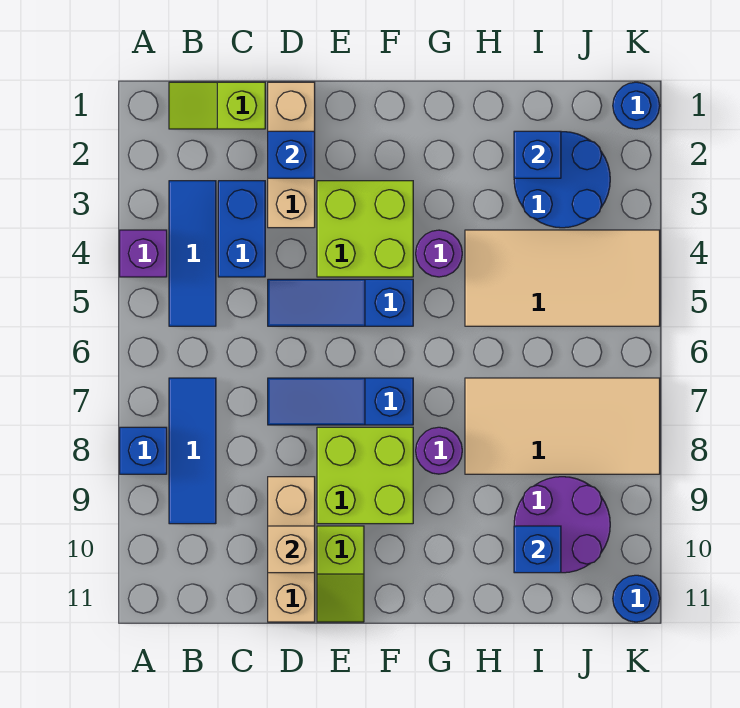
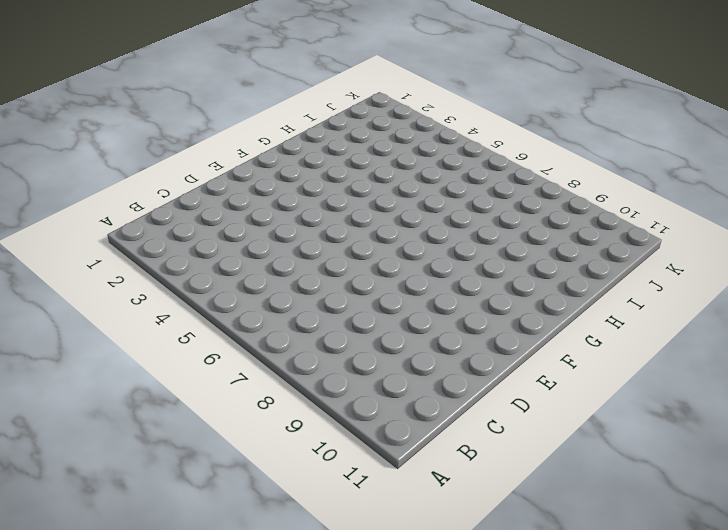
none -> purple brick A4 level 1
none -> blue brick A8 level 1
none -> lime slope B1:C1 level 1 top C

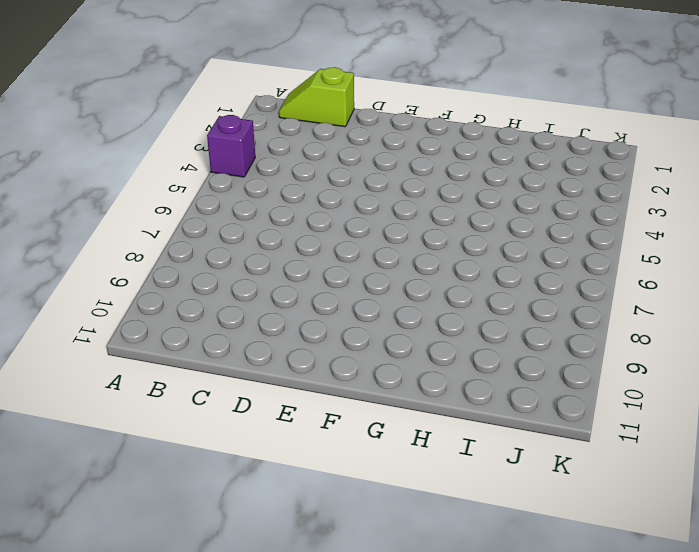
none -> blue brick A8 level 1
none -> blue tile B3:B5 level 1
none -> blue tile B7:B9 level 1

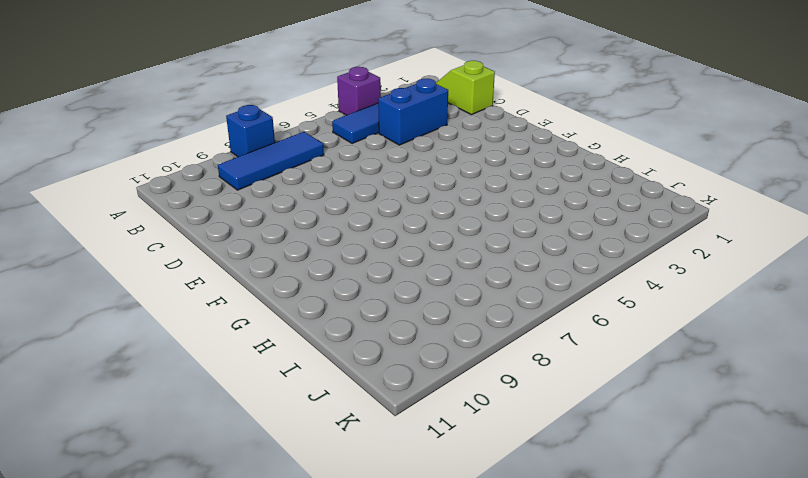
none -> tan brick D1:D3 level 1
none -> blue slope D5:F5 level 1 top F
none -> blue slope D7:F7 level 1 top F

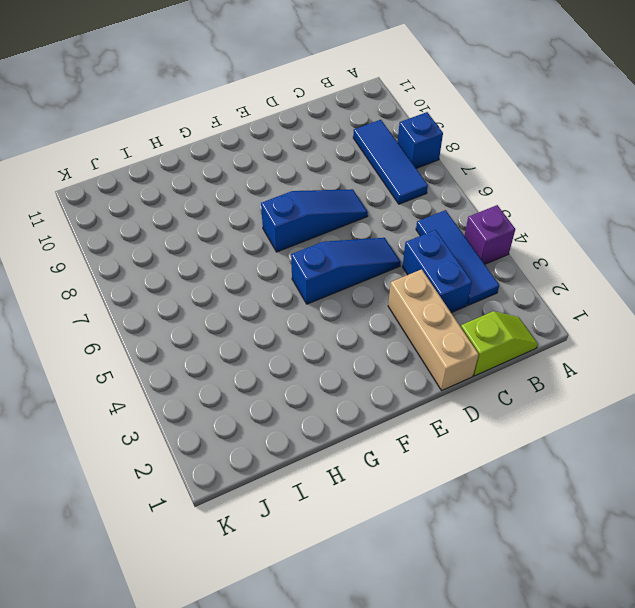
none -> tan brick D9:D11 level 1
none -> lime brick E3:F4 level 1
none -> lime brick E8:F9 level 1

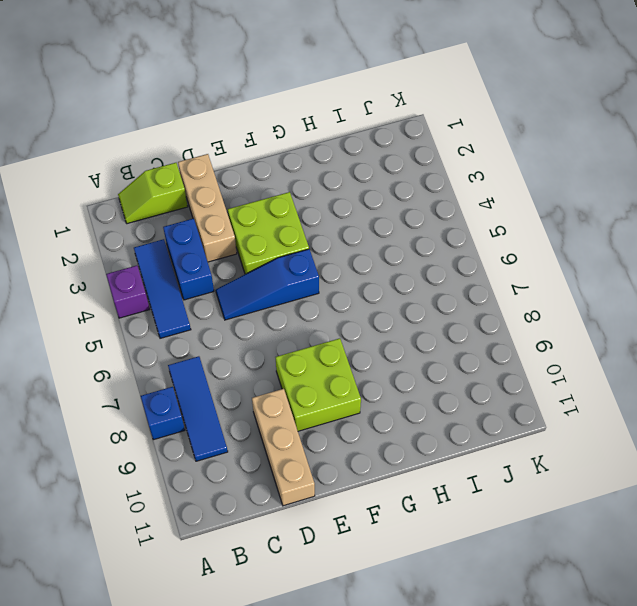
none -> blue slope D7:F7 level 1 top F
none -> lime slope E10:E11 level 1 top 10
none -> purple round brick G4 level 1

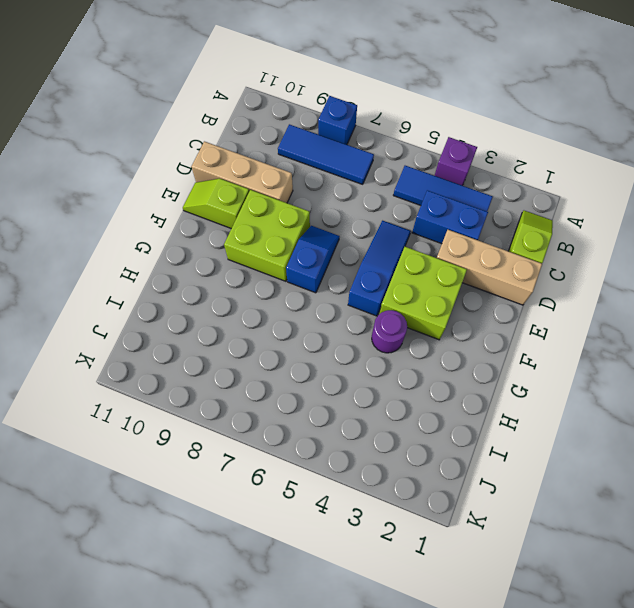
blue slope E7:F7 level 1 top F -> blue slope D7:F7 level 1 top F
none -> purple round brick G8 level 1
none -> tan tile H4:K5 level 1
none -> tan tile H7:K8 level 1

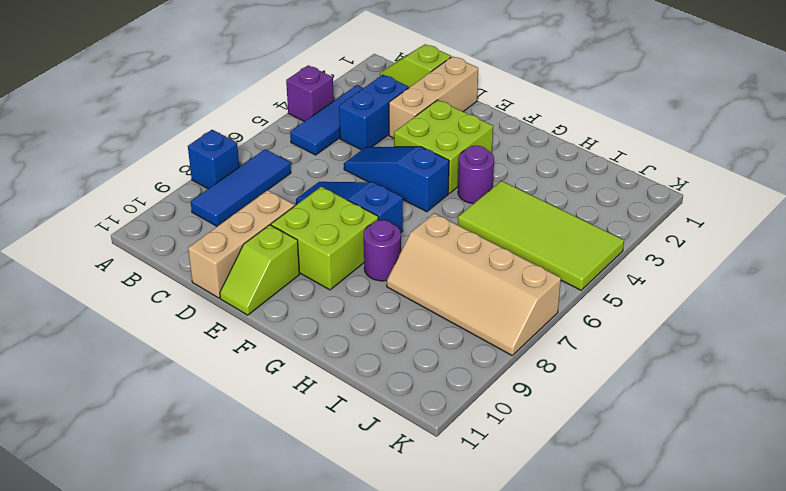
lime tile H4:K5 level 1 -> tan tile H4:K5 level 1
tan slope H7:K8 level 1 top 7 -> tan tile H7:K8 level 1
none -> blue round brick I2:J3 level 1
none -> purple round brick I9:J10 level 1
none -> blue round brick K1 level 1

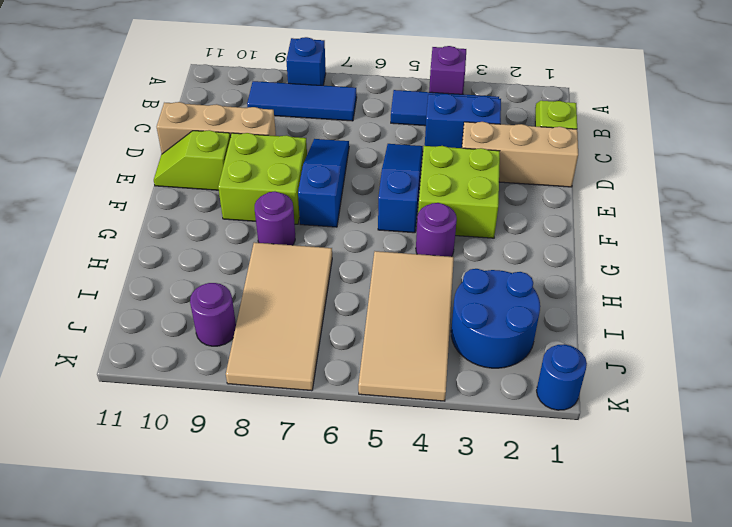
purple round brick J9 level 1 -> purple round brick I9:J10 level 1
none -> blue round brick K11 level 1
none -> blue brick D2 level 2
none -> tan brick D10 level 2

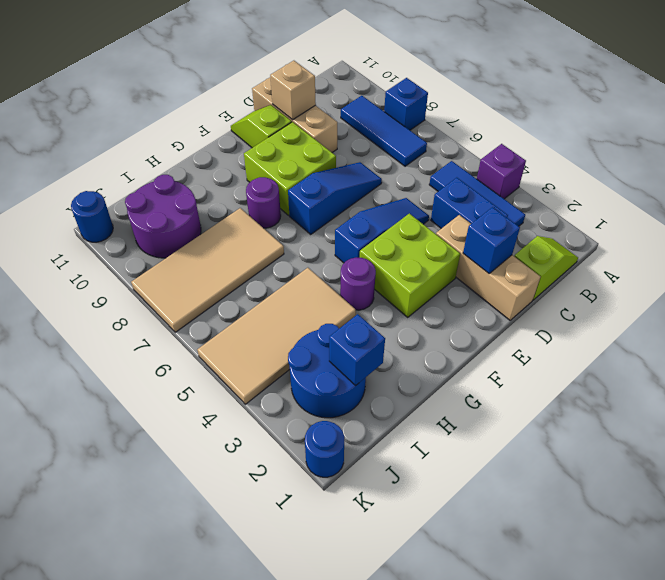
none -> blue brick I10 level 2

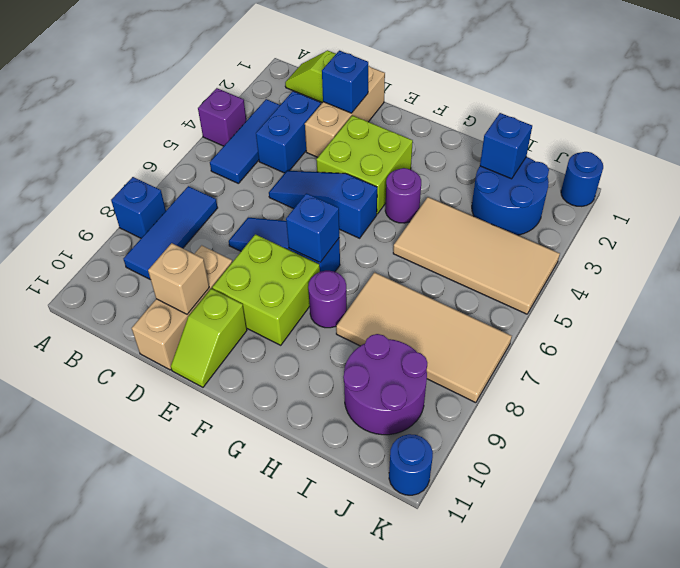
blue brick F7 level 2 -> blue brick I10 level 2

